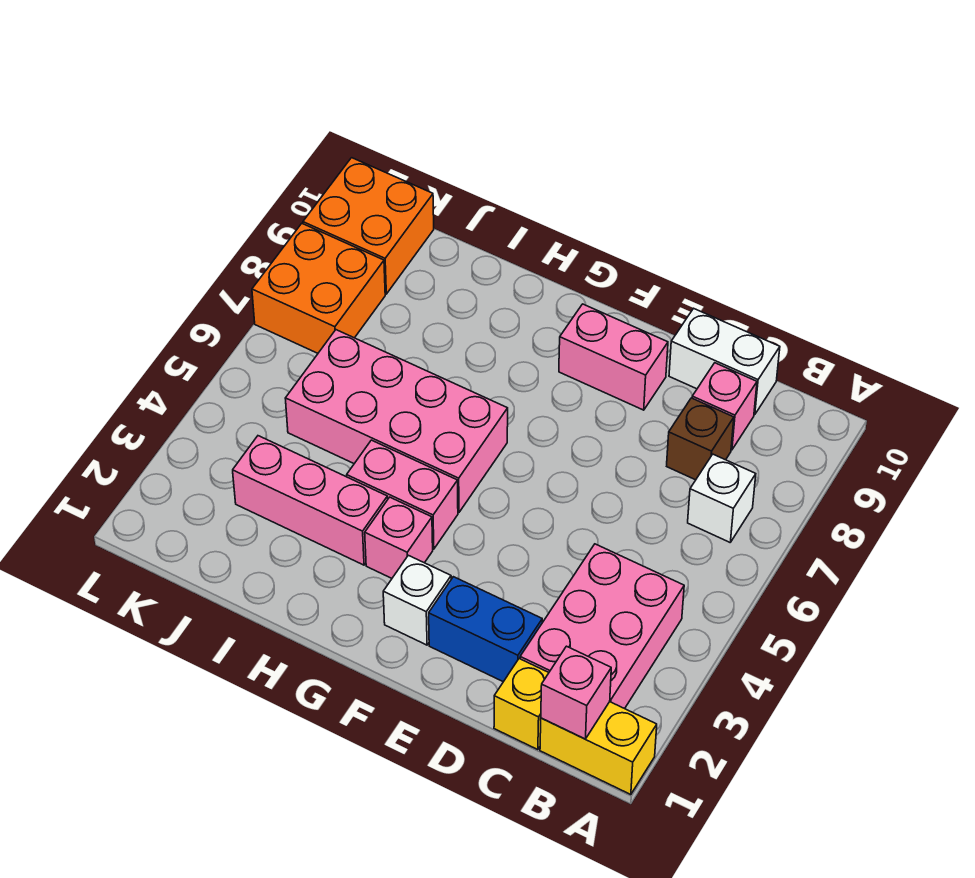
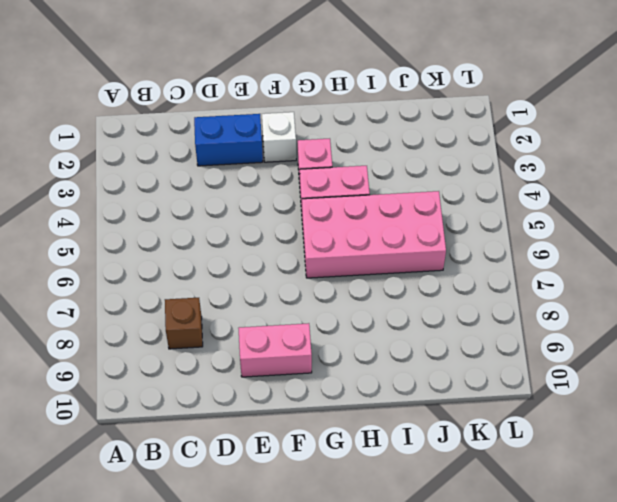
none -> yellow brick A1:B1 level 1
none -> pink brick B2:C4 level 1
none -> white brick B7 level 1

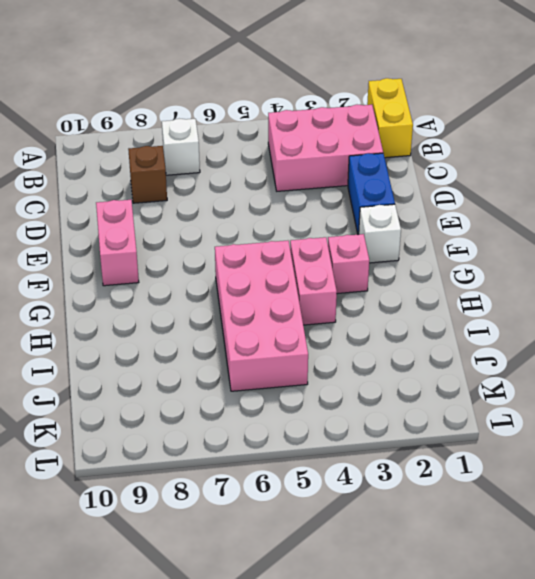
none -> yellow brick C1 level 1
none -> pink brick C9 level 1
none -> white brick C10:D10 level 1

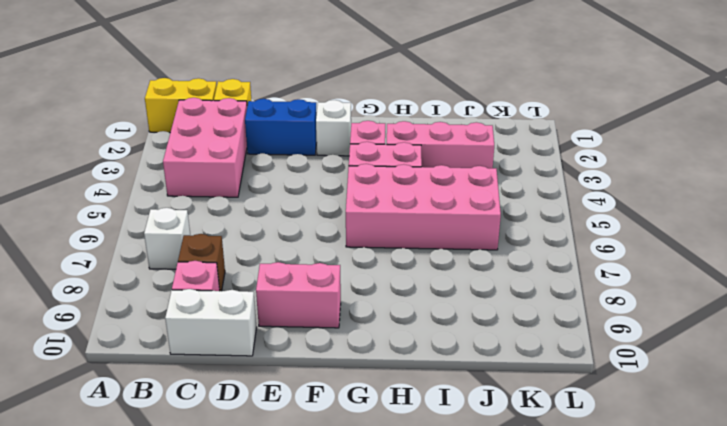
none -> orange brick K7:L8 level 1
none -> orange brick K9:L10 level 1
none -> pink brick B1 level 2

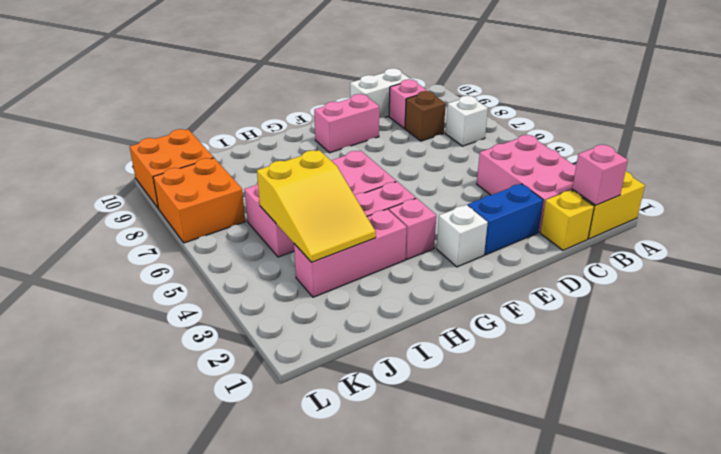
yellow slope I3:J5 level 2 top 5 -> none

